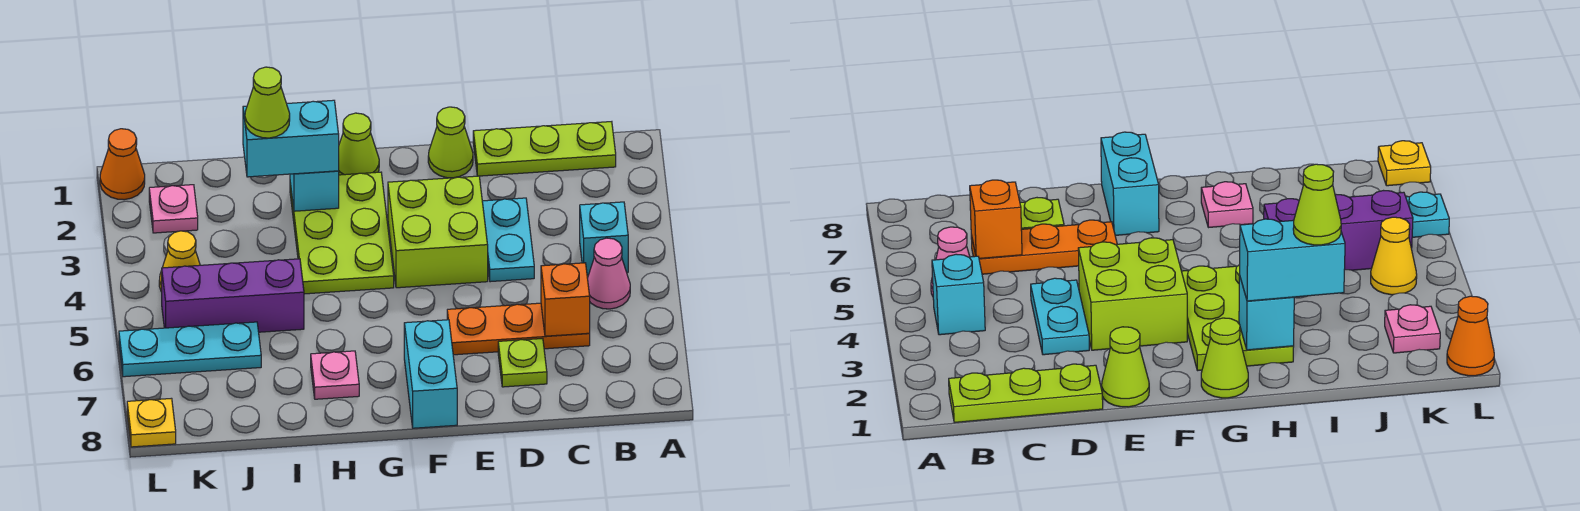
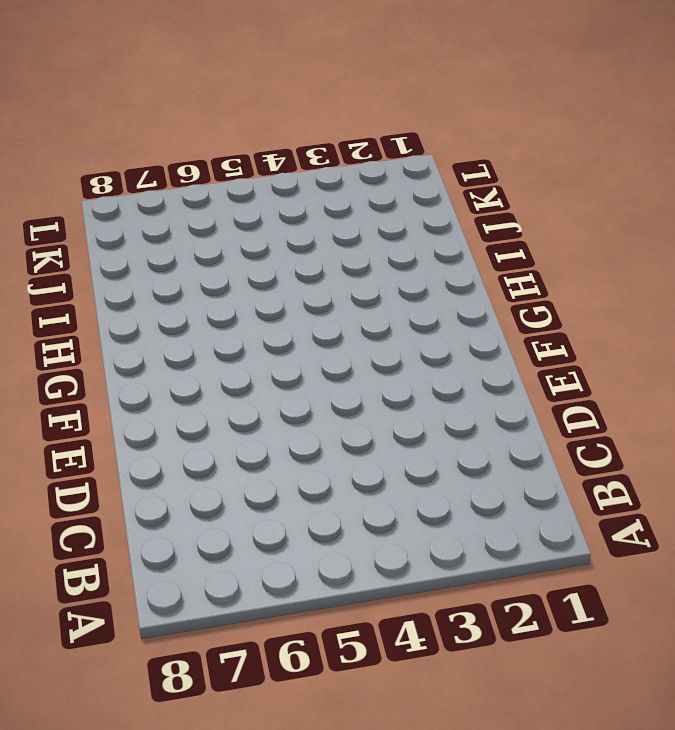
none -> lime plate B1:D1 level 1
none -> cyan brick B4 level 1
none -> pink cone B5 level 1

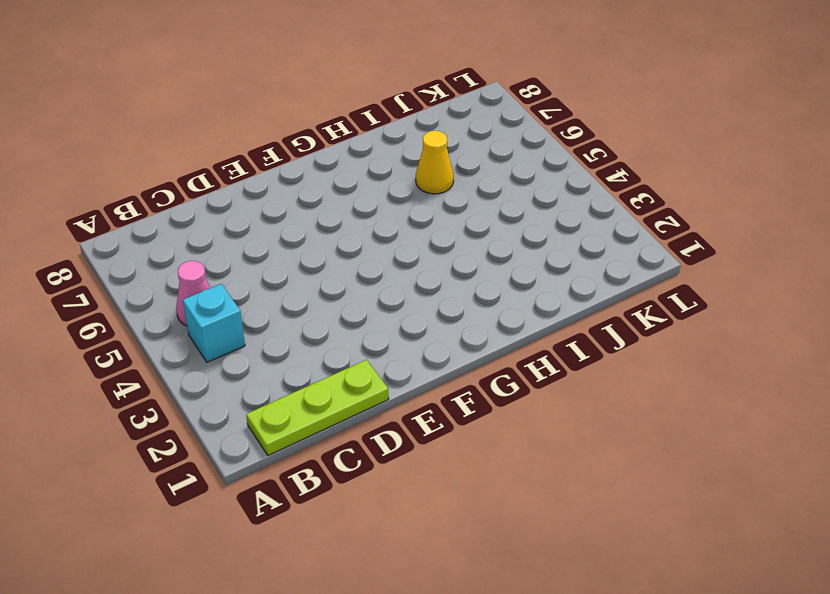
yellow cone I6 level 1 -> yellow cone K4 level 1
none -> orange plate C6:E6 level 1
none -> cyan plate D3:D4 level 1
none -> lime plate D7 level 1

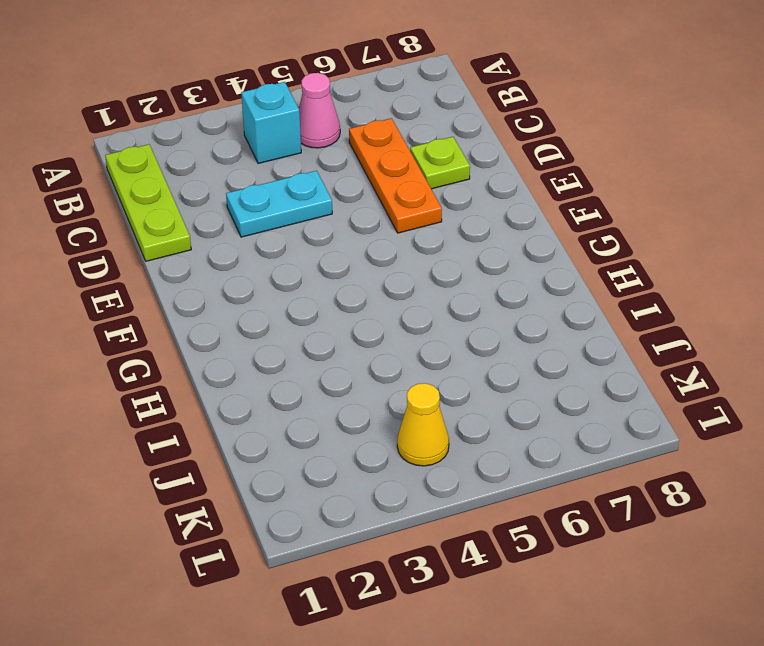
none -> lime cone E1 level 1
none -> lime brick E3:F4 level 1
none -> cyan brick F7:F8 level 1

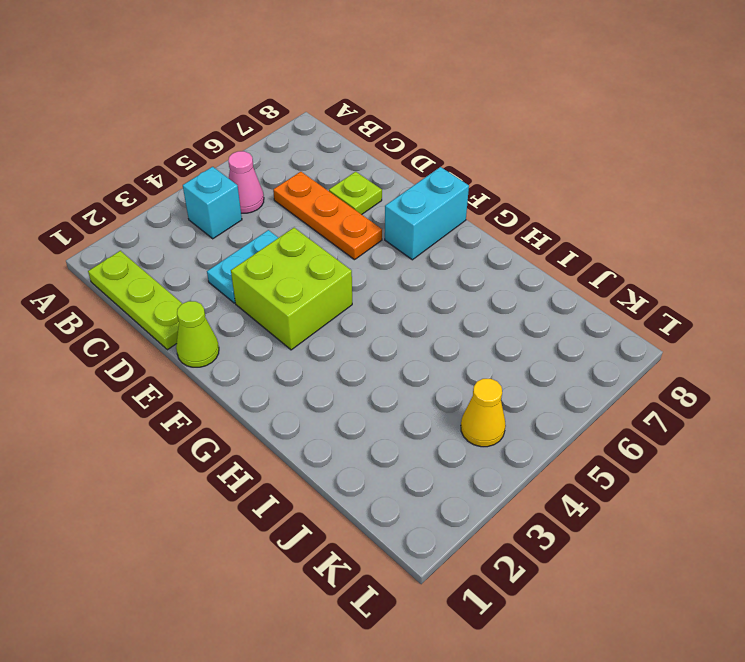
none -> lime cone G1 level 1
none -> lime plate G2:H4 level 1
none -> pink plate H7 level 1

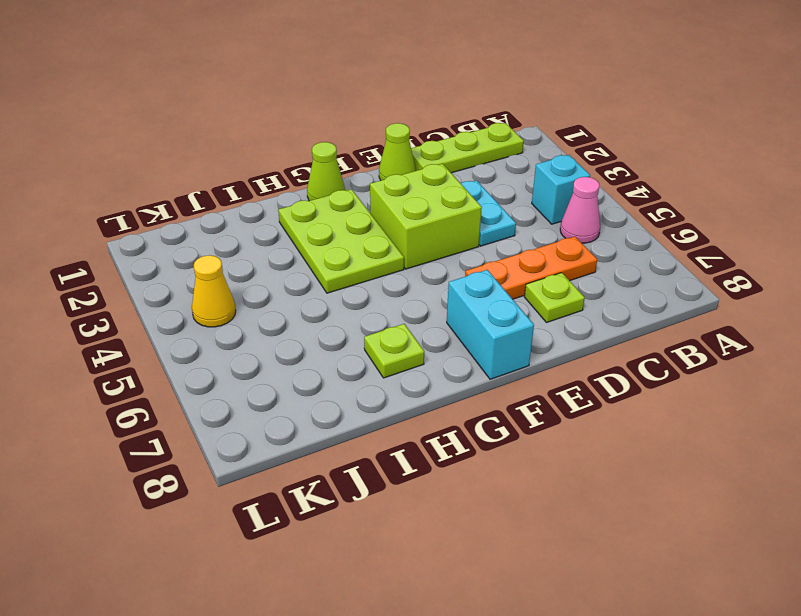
lime plate H7 level 1 -> pink plate H7 level 1
none -> purple brick I5:K5 level 1
none -> cyan plate J6:L6 level 1
none -> pink plate K2 level 1

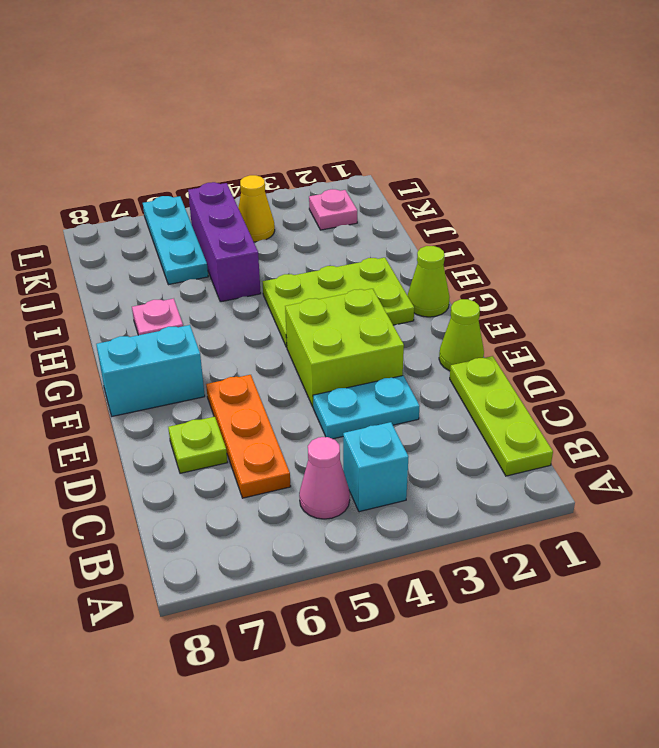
none -> orange cone L1 level 1
none -> yellow plate L8 level 1
none -> orange brick C6 level 2

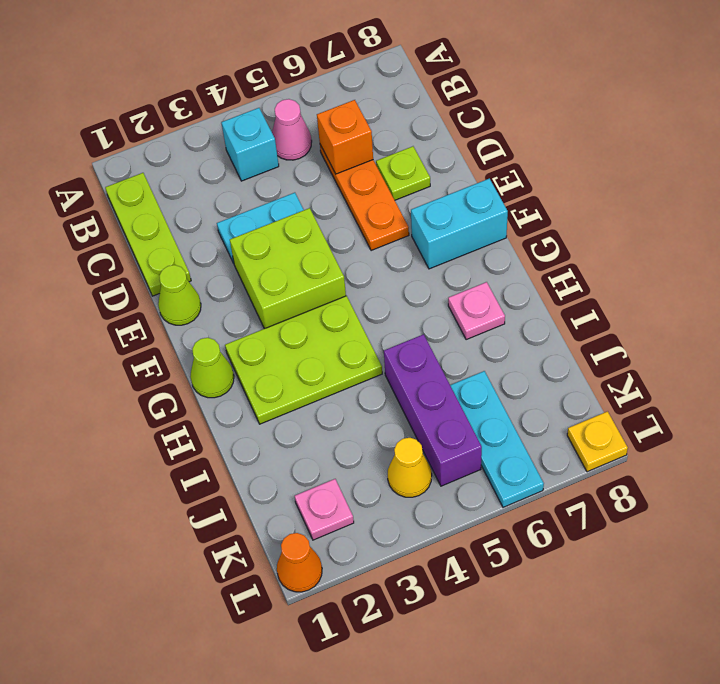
none -> cyan brick H2 level 2
none -> cyan brick H2:I2 level 3
none -> lime cone I2 level 4

